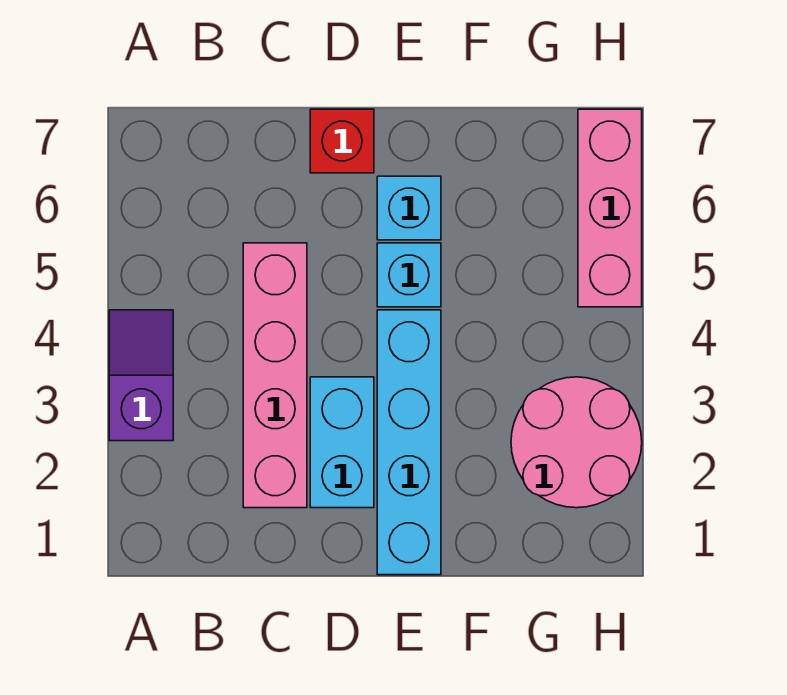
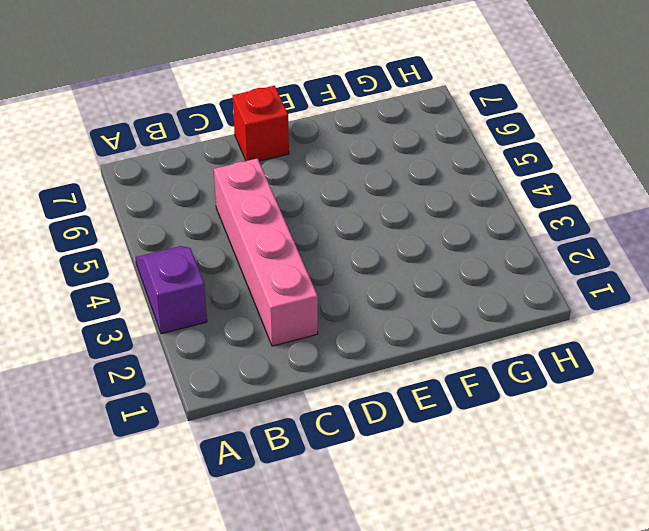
none -> cyan brick D2:D3 level 1
none -> cyan brick E1:E4 level 1

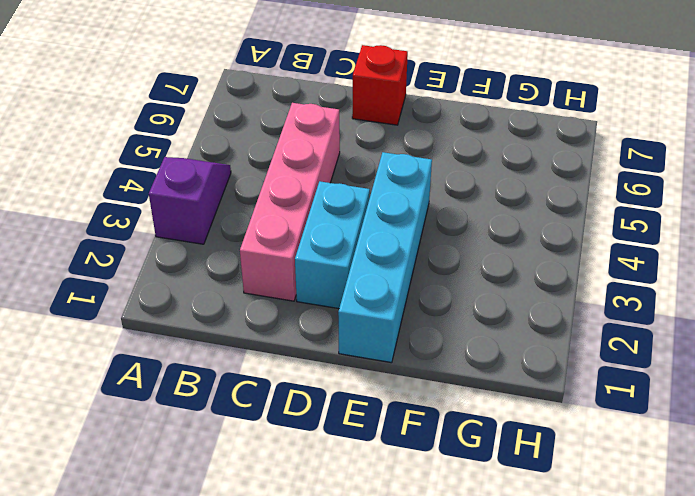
none -> cyan brick E5 level 1
none -> cyan brick E6 level 1

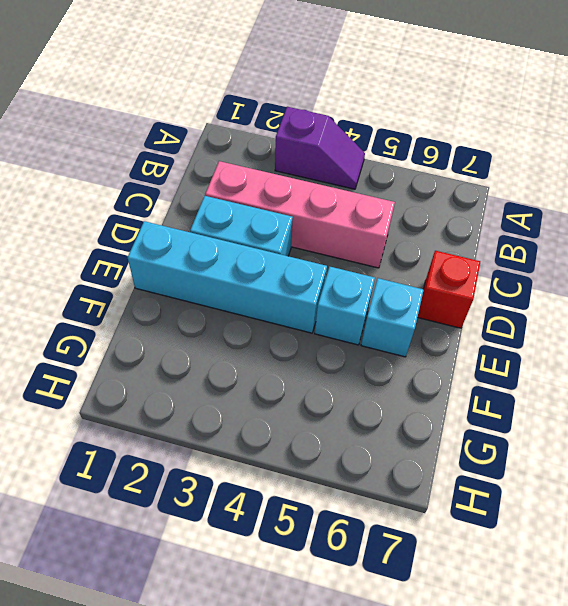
none -> pink round brick G2:H3 level 1
none -> pink brick H5:H7 level 1

